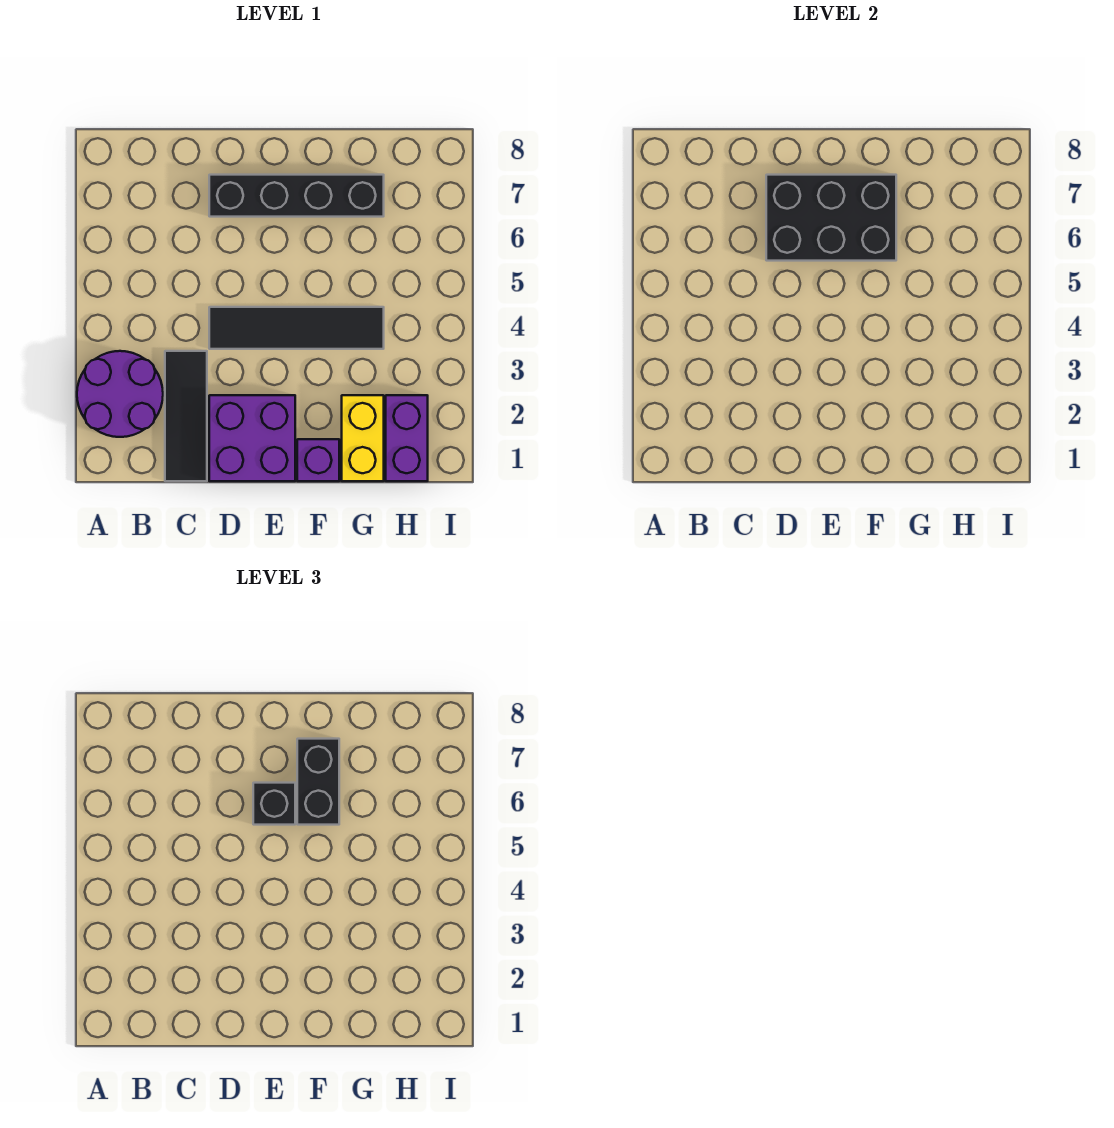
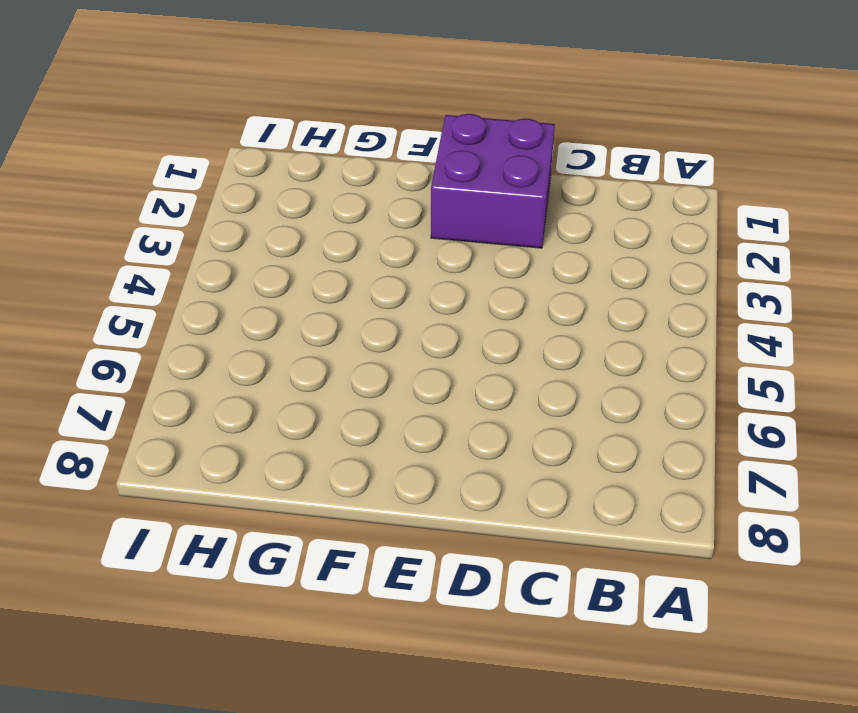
none -> purple round brick A2:B3 level 1
none -> black tile C1:C3 level 1

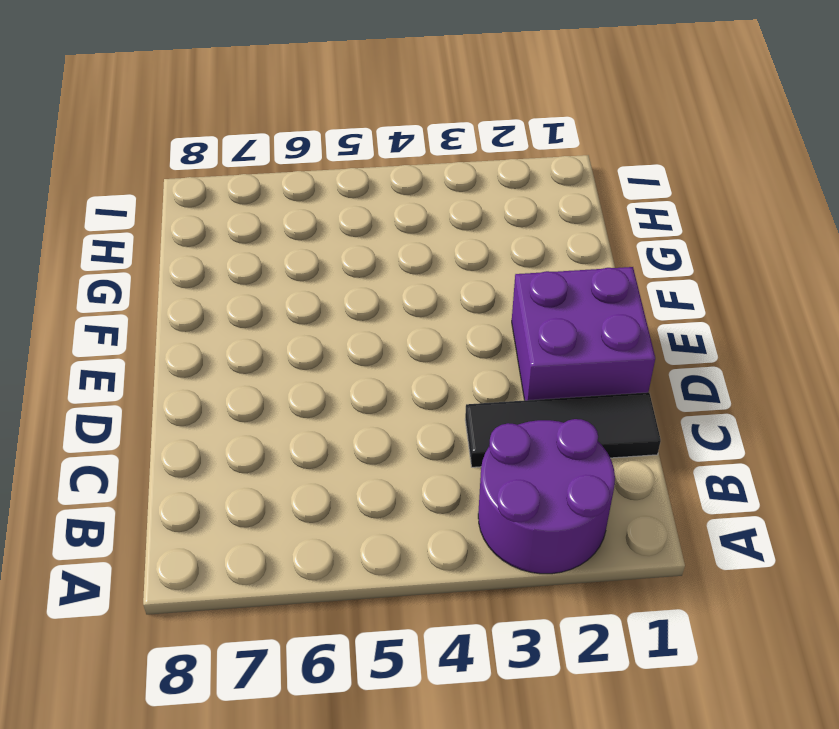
none -> black tile D4:G4 level 1
none -> black brick D7:G7 level 1

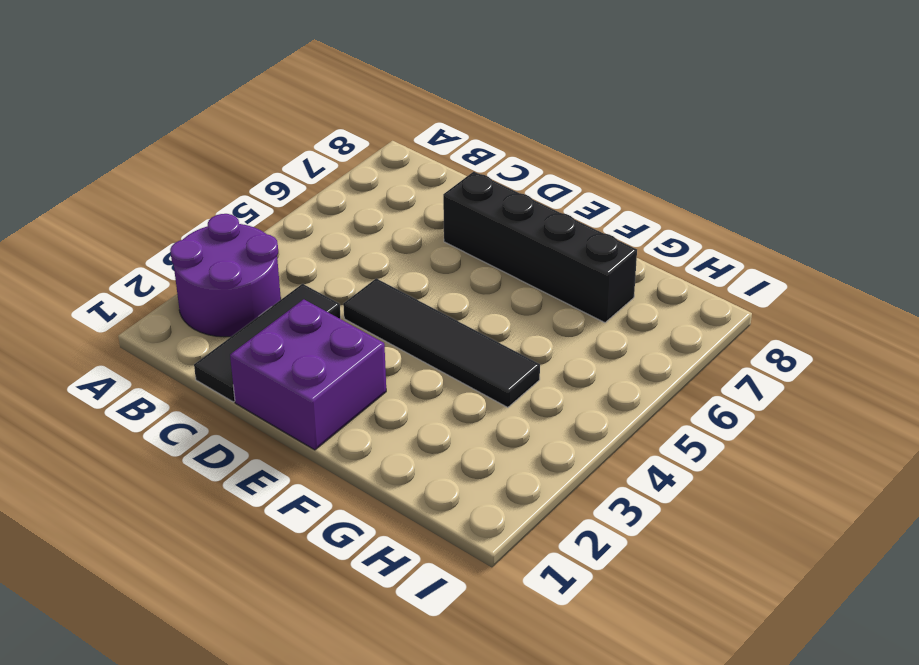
none -> purple brick F1 level 1
none -> yellow brick G1:G2 level 1

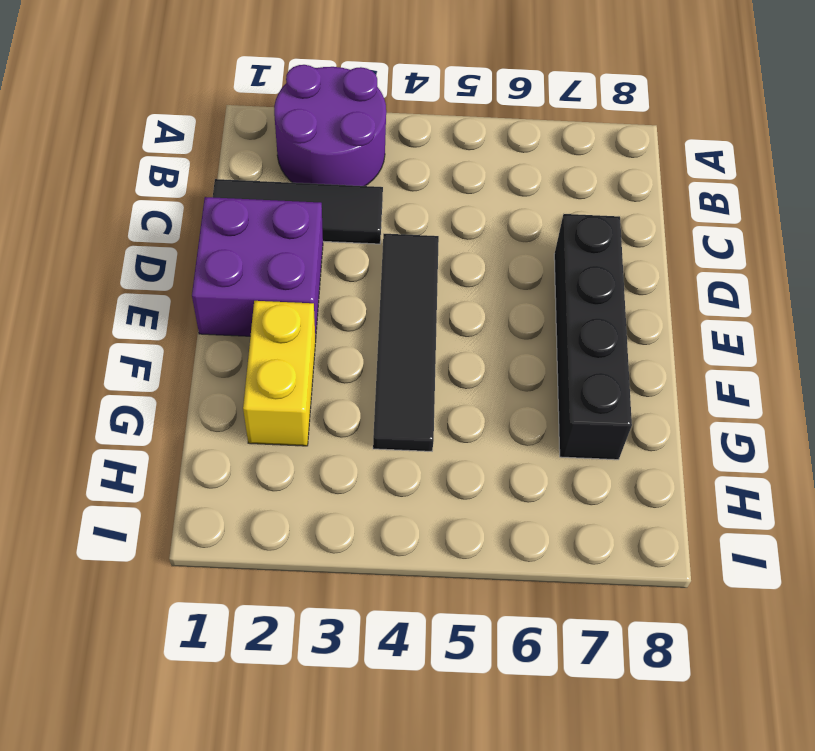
yellow brick F2:G2 level 1 -> yellow brick G1:G2 level 1
none -> purple brick F1 level 1
none -> purple brick H1:H2 level 1

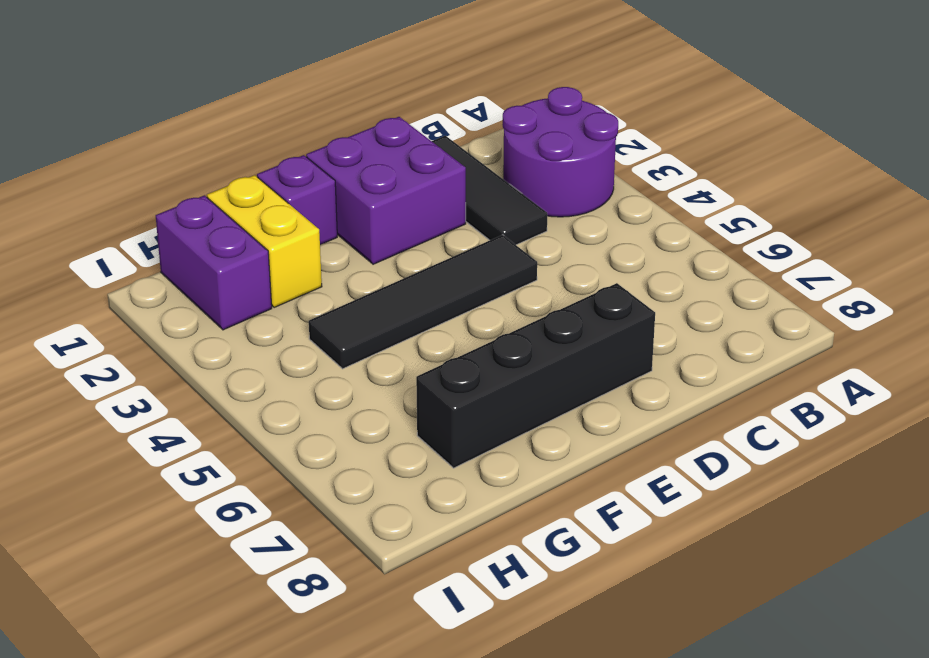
none -> black brick D6:F7 level 2
none -> black brick E6 level 3

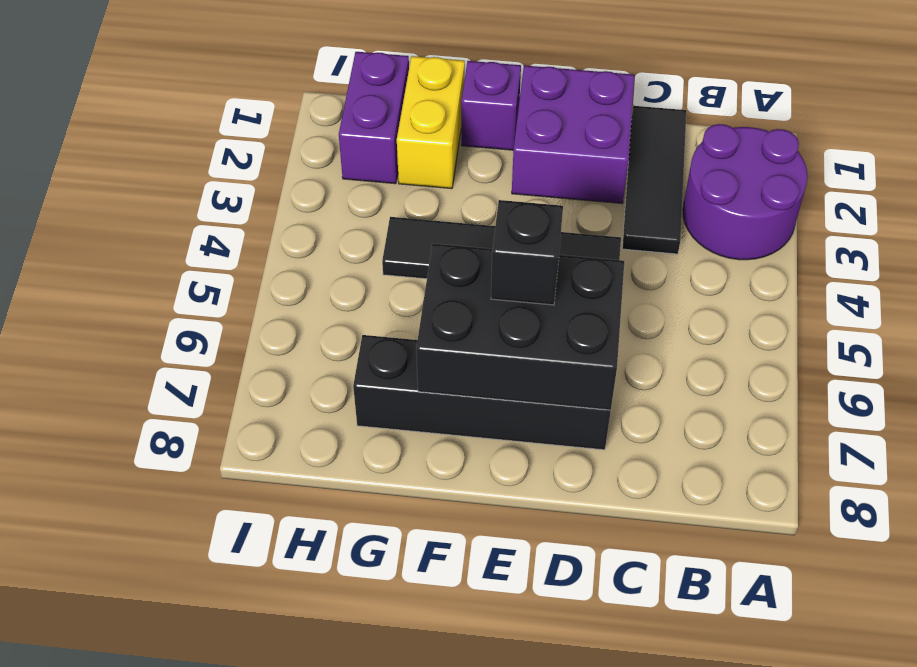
none -> black brick F6:F7 level 3

